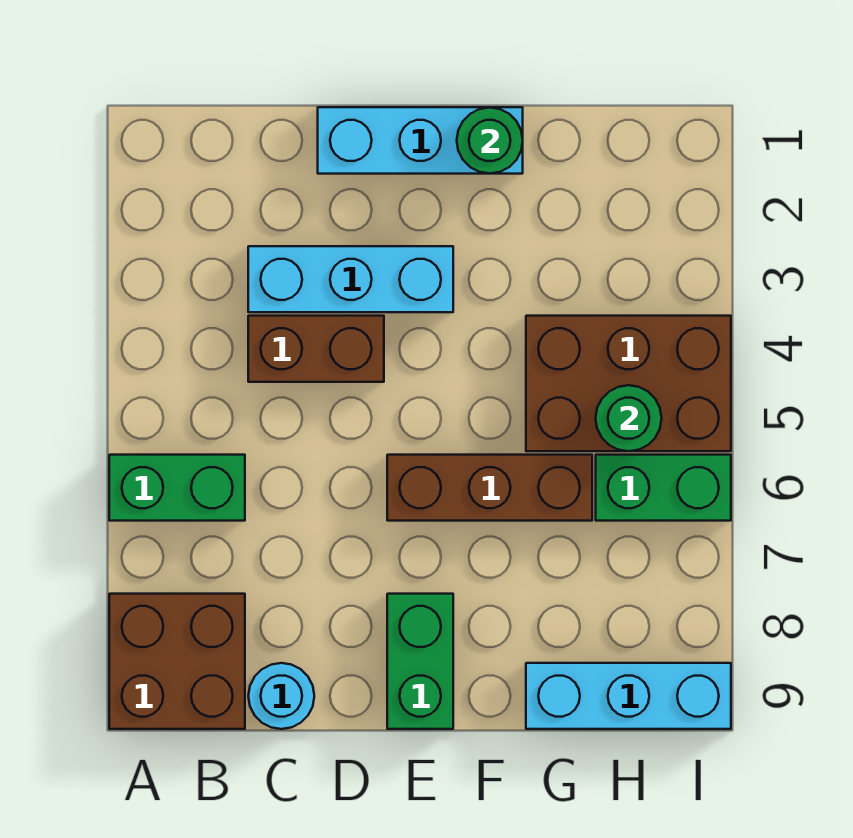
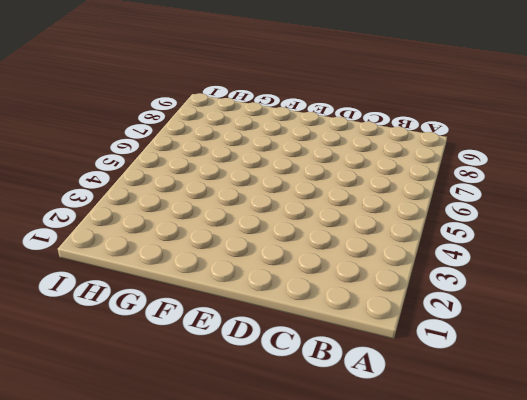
none -> green brick A6:B6 level 1
none -> brown brick A8:B9 level 1
none -> cyan brick C3:E3 level 1

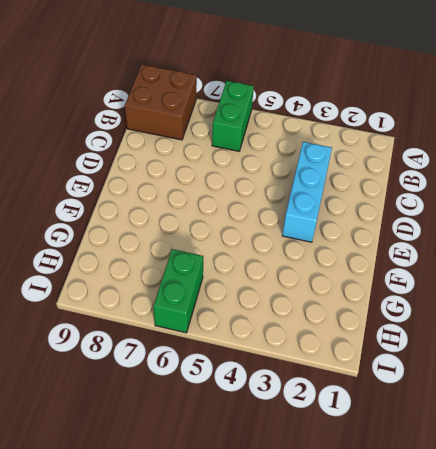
none -> brown brick C4:D4 level 1
none -> cyan round brick C9 level 1
none -> cyan brick D1:F1 level 1

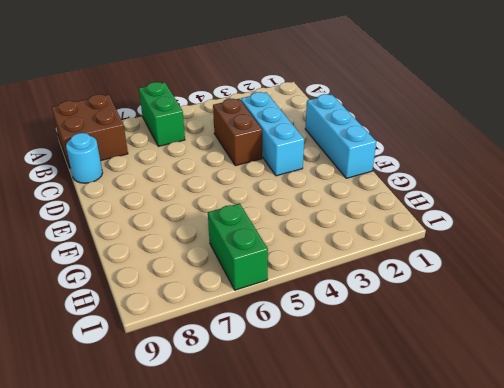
none -> brown brick E6:G6 level 1
none -> green brick E8:E9 level 1
none -> brown brick G4:I5 level 1

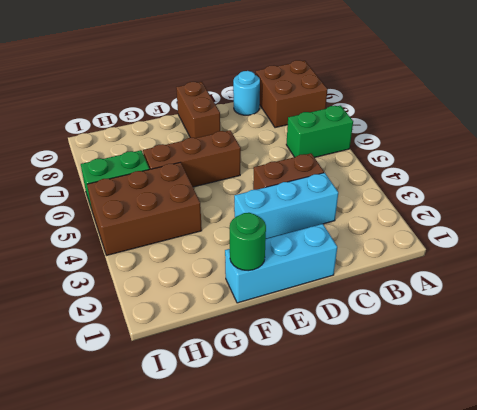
brown brick E8:E9 level 1 -> green brick E8:E9 level 1
none -> cyan brick G9:I9 level 1
none -> green round brick H5 level 2

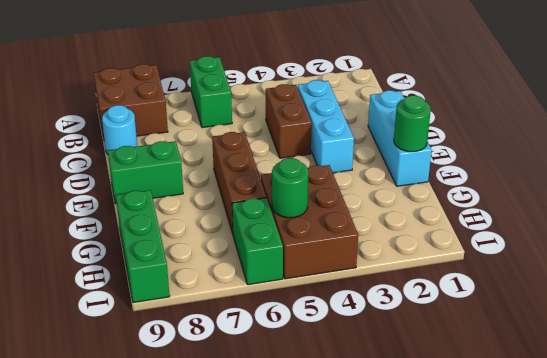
green brick G9:I9 level 1 -> cyan brick G9:I9 level 1

